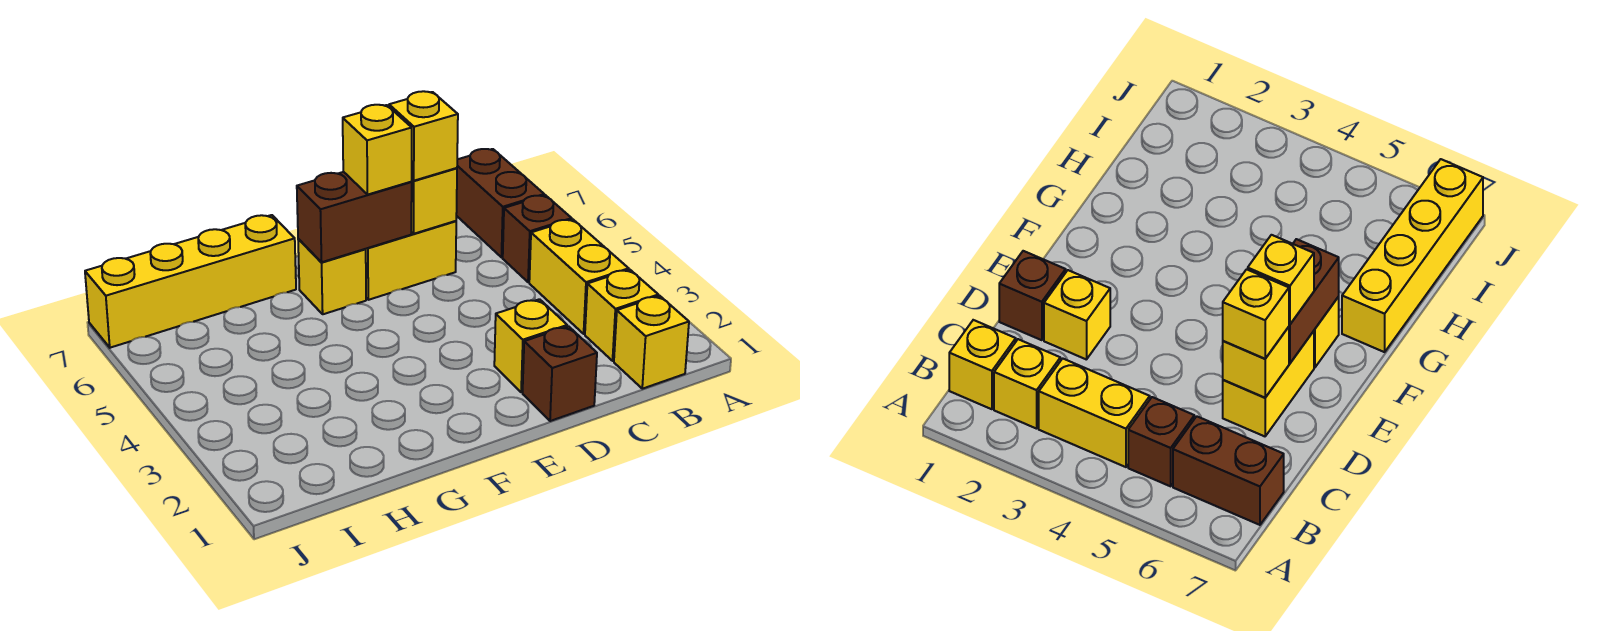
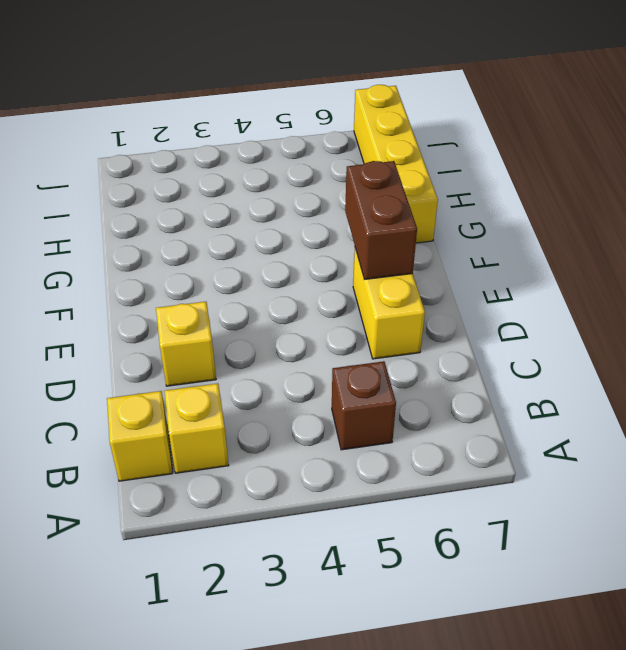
none -> yellow brick B3:B4 level 1
none -> brown brick B6:B7 level 1
none -> brown brick D1 level 1

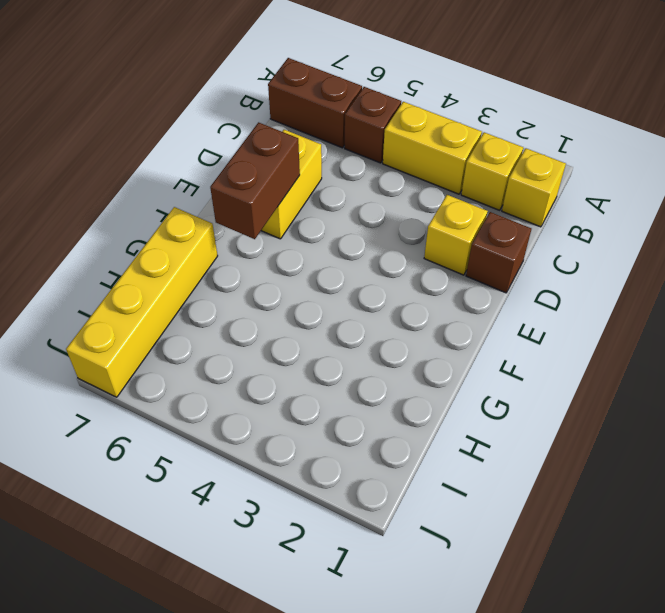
none -> yellow brick F6 level 1
none -> yellow brick D6 level 2
none -> yellow brick D6 level 3

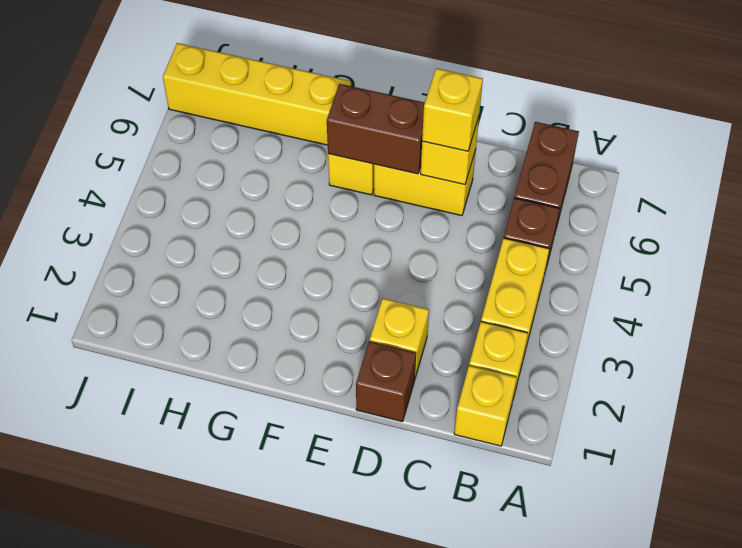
none -> yellow brick E6 level 3

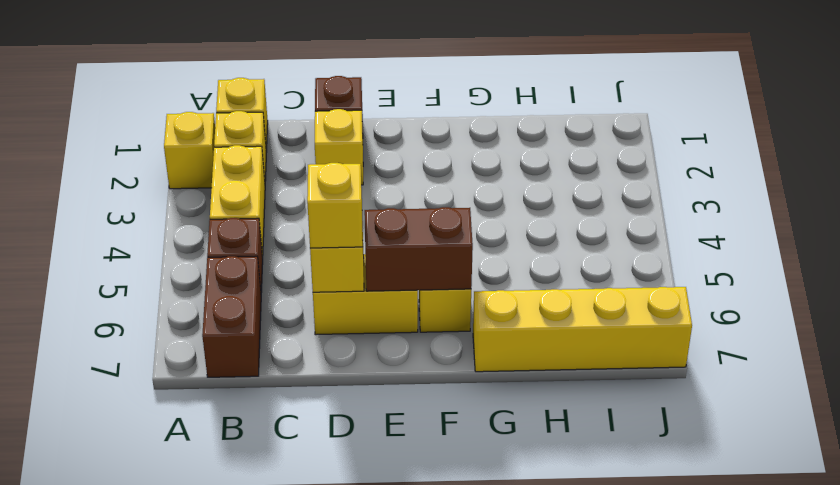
yellow brick A2 level 1 -> yellow brick E6 level 3

